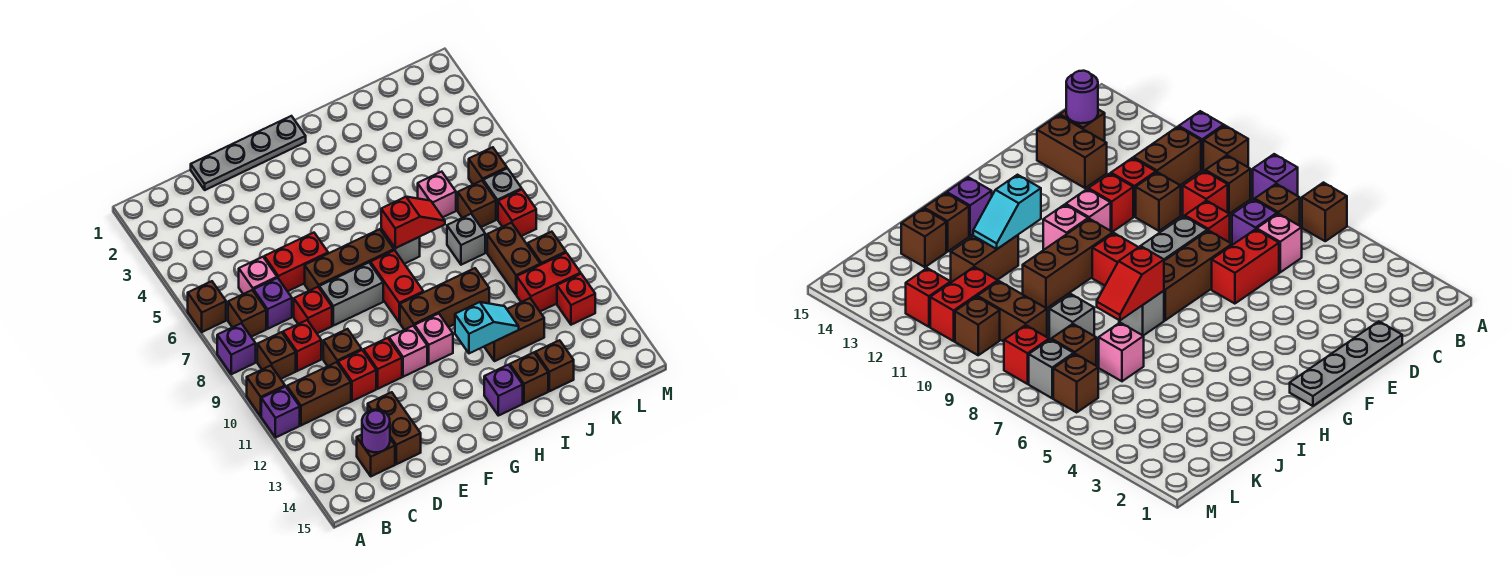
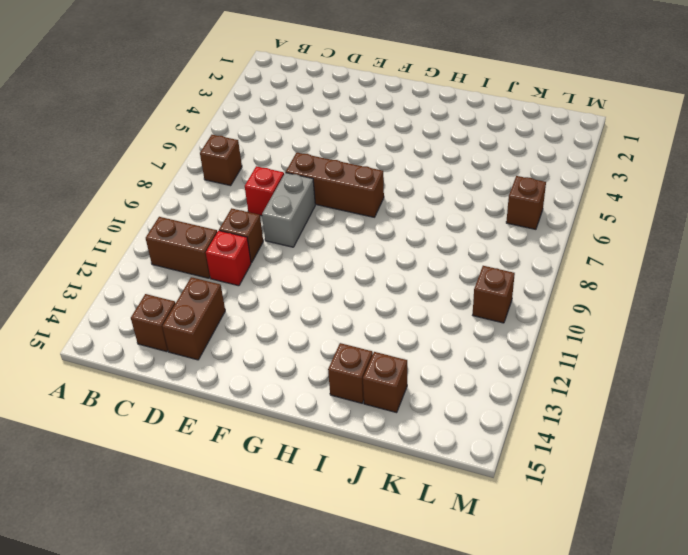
grey brick E8:E9 level 1 -> grey brick E8:F8 level 1
none -> brown brick A6 level 1
none -> purple brick A8 level 1
none -> brown brick A10 level 1
none -> purple brick A11 level 1

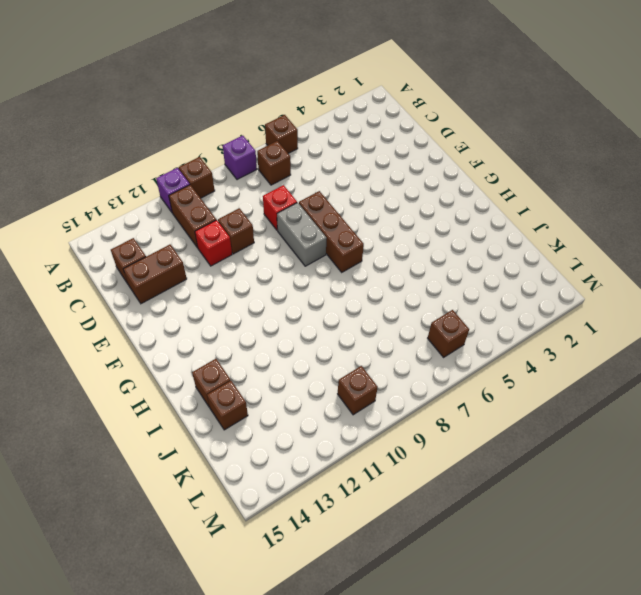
none -> brown brick B9 level 1
none -> pink brick C6 level 1
none -> purple brick C7 level 1
none -> red brick C9 level 1

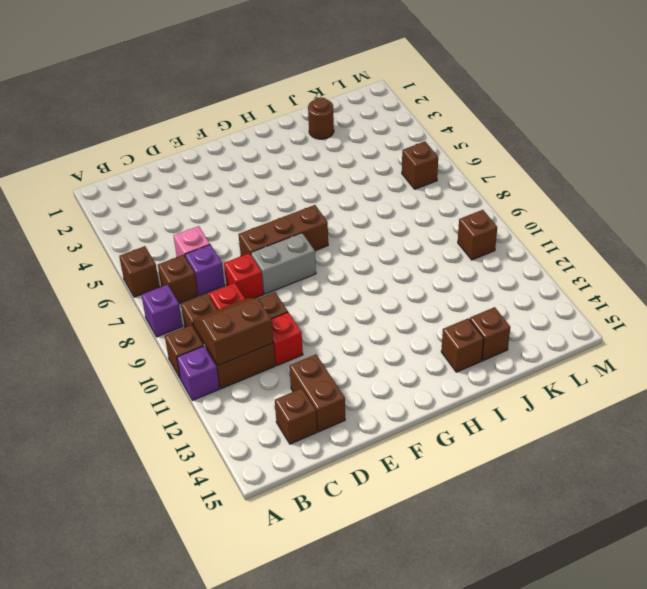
brown slope B10:C11 level 2 top 11 -> none
brown round brick J2 level 1 -> none
none -> grey plate D1:G1 level 1
none -> red brick D6:E6 level 1
none -> red brick E11 level 1
none -> pink brick F11 level 1

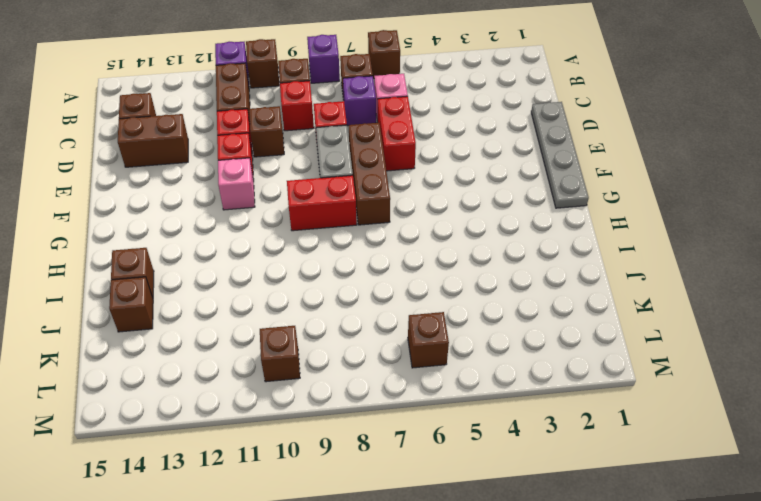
none -> brown brick G10:I10 level 1
none -> pink brick G11 level 1
none -> grey brick H7 level 1
none -> purple brick H14 level 1

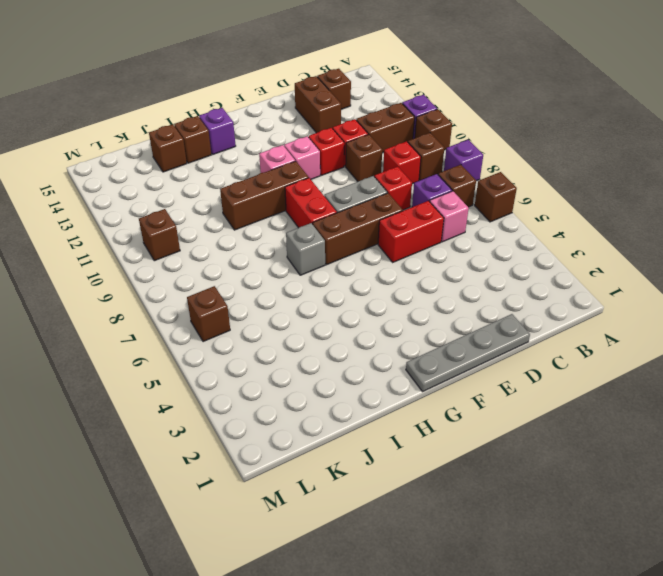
none -> brown brick I12:J12 level 1
none -> pink brick J6 level 1
none -> grey brick J8 level 1
none -> brown brick K7 level 1

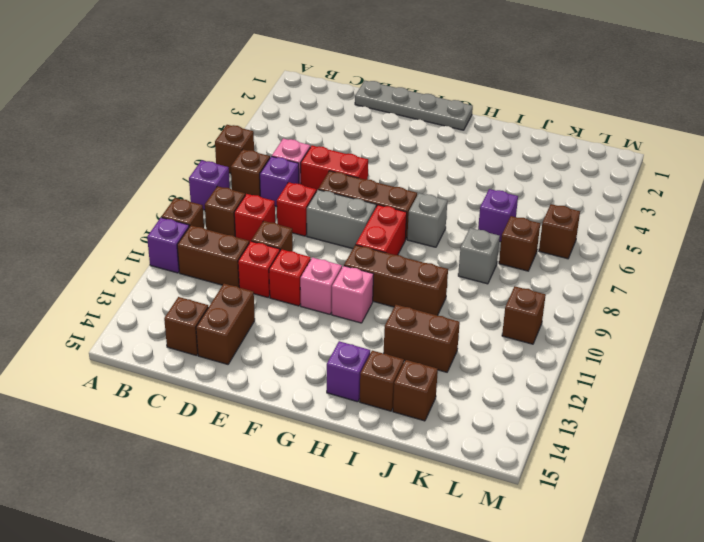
purple brick J6 level 1 -> pink brick J6 level 1
none -> brown brick K9:K10 level 1
none -> red brick K11:L11 level 1
none -> grey brick L7 level 1
none -> red brick L8 level 1

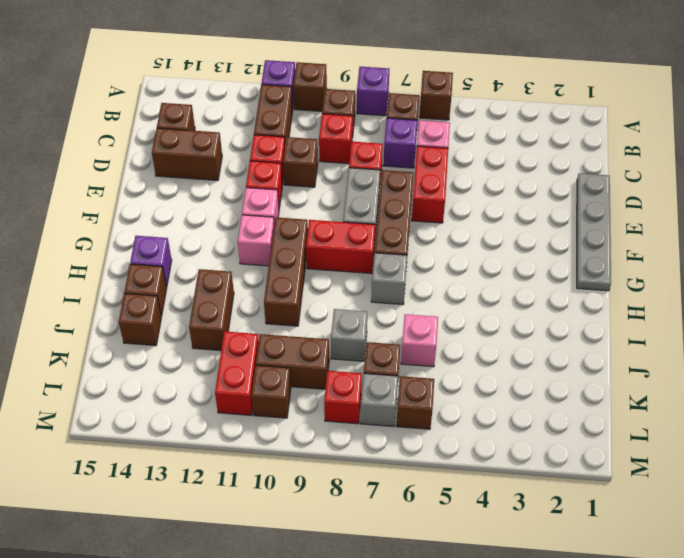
none -> red brick L12 level 1
none -> purple round brick C14 level 2
none -> red slope H7:I7 level 2 top H
none -> cyan slope H12:I12 level 2 top H

